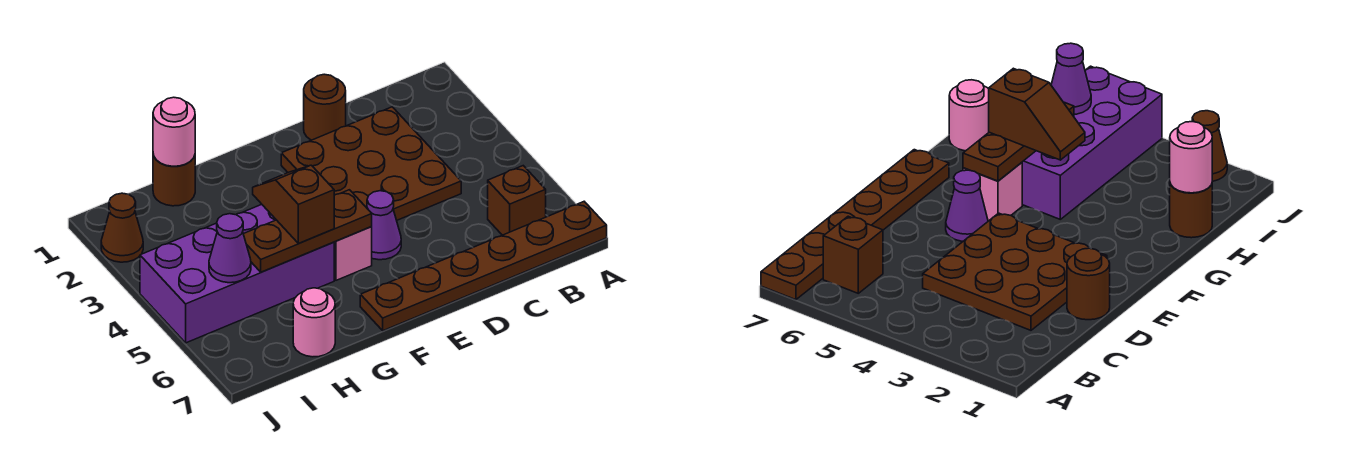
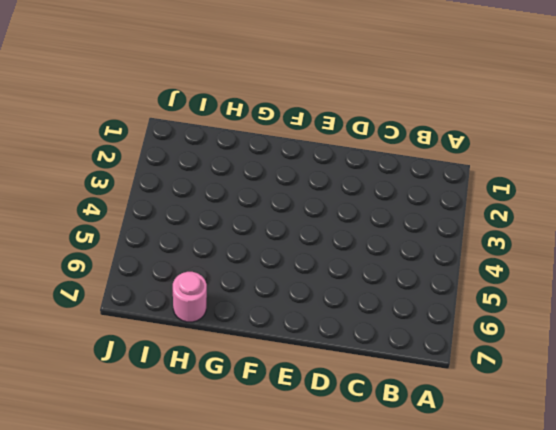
none -> brown plate A7:F7 level 1
none -> brown brick B6 level 1
none -> brown plate C2:E4 level 1

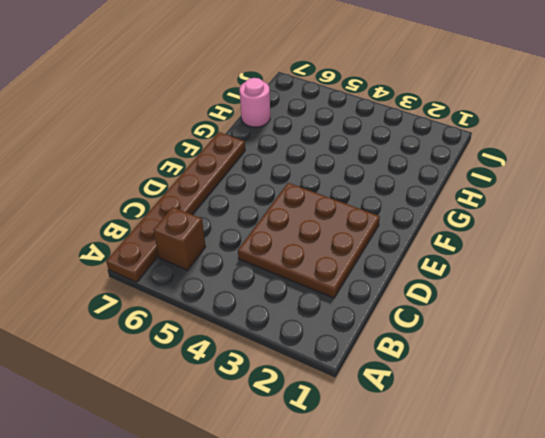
none -> brown round brick D1 level 1
none -> purple cone E5 level 1
none -> pink brick F5 level 1

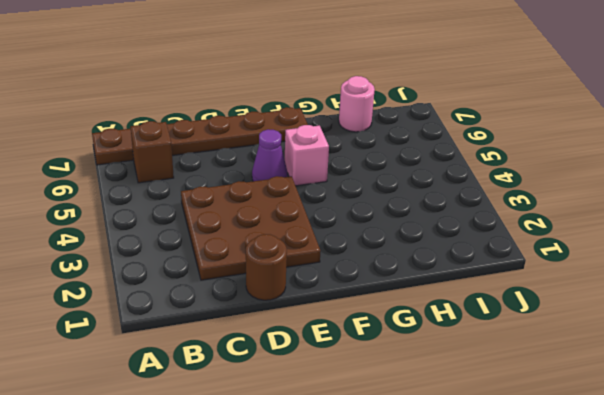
none -> purple brick G4:J5 level 1
none -> brown round brick H1 level 1
none -> brown cone J2 level 1

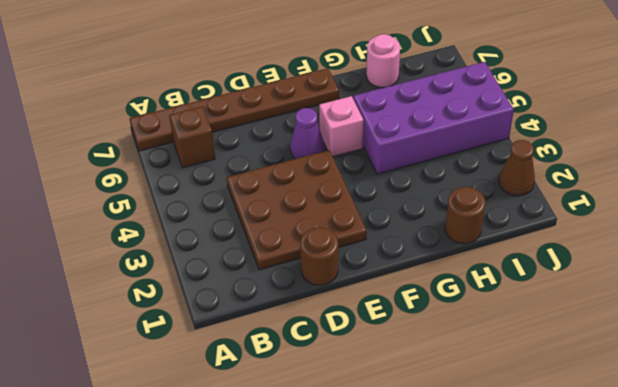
none -> brown plate F5:H5 level 2
none -> pink round brick H1 level 2
none -> purple cone I5 level 2

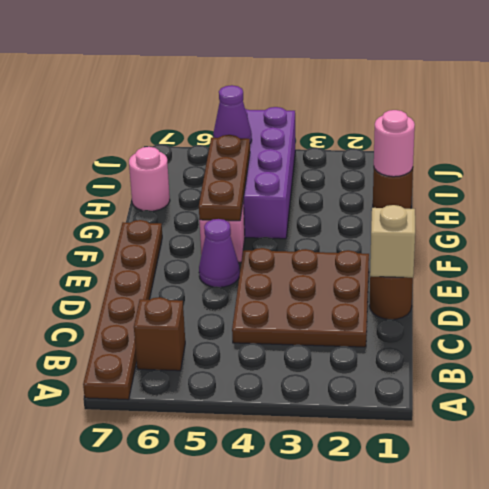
tan brick D1 level 2 -> none
none -> brown cone J2 level 1
none -> brown slope G4:G5 level 3 top 5

